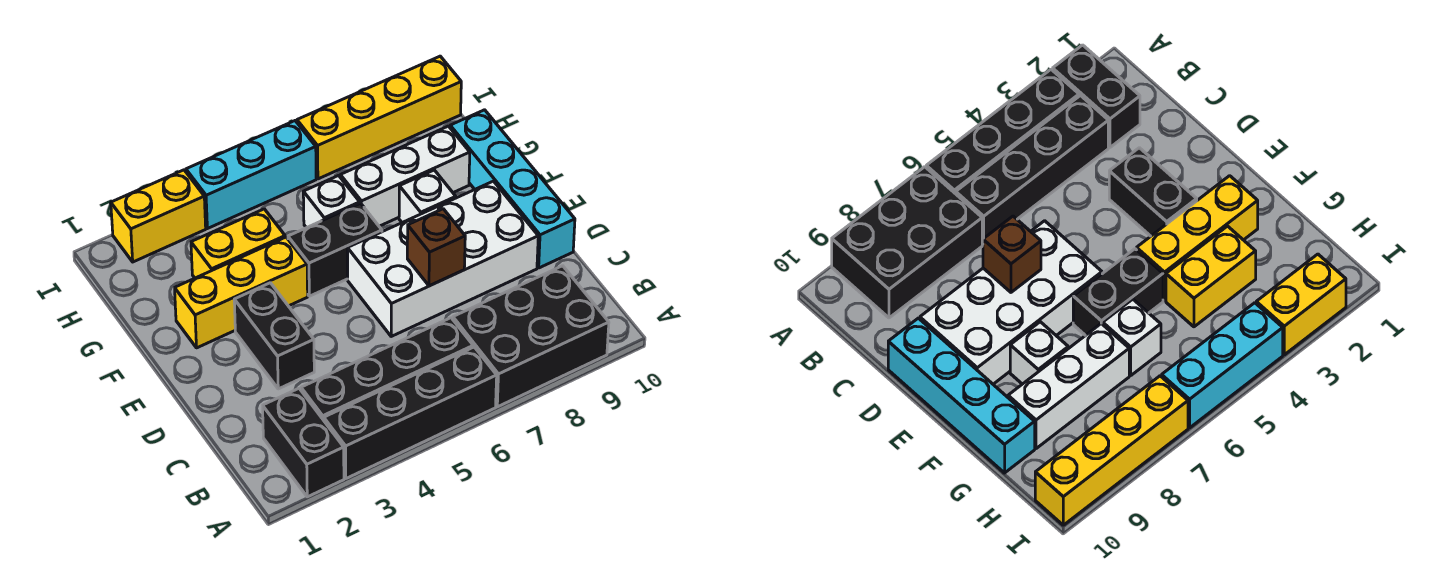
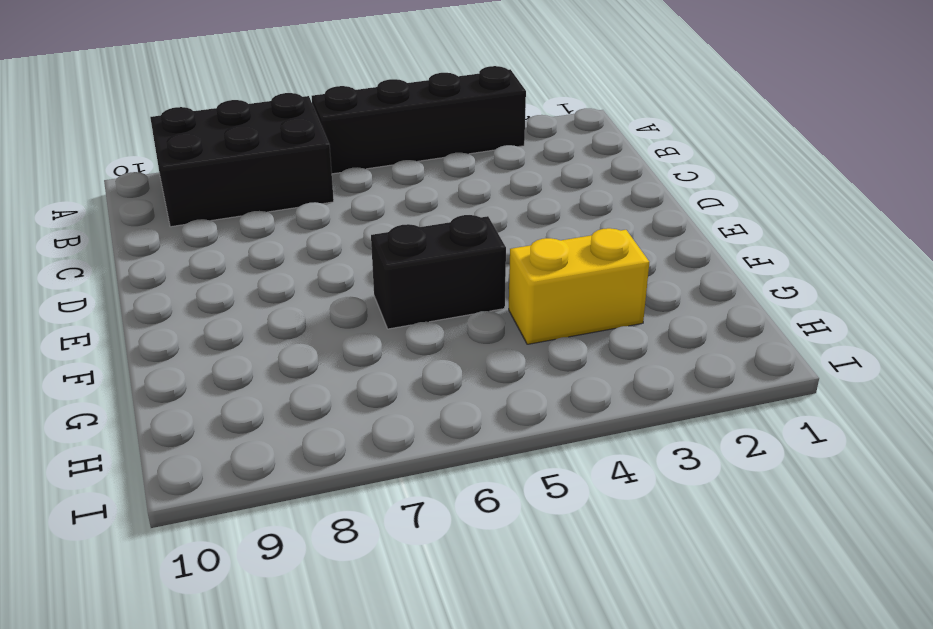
none -> black brick A2:B2 level 1
none -> black brick B3:B6 level 1
none -> black brick D3:E3 level 1

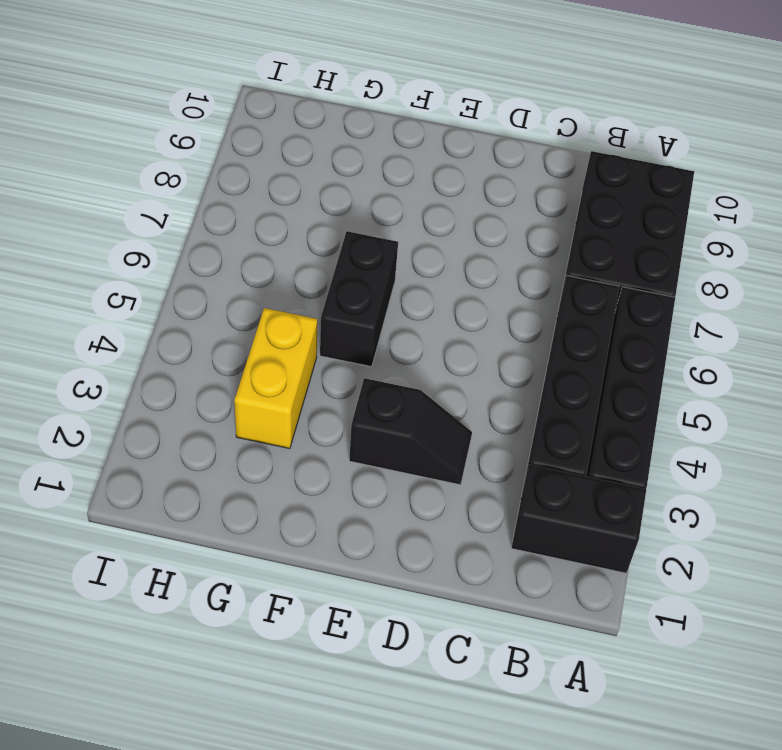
black slope D3:E3 level 1 top E -> black brick D3:E3 level 1
none -> white brick D6:E9 level 1
none -> cyan brick D10:G10 level 1
none -> yellow brick F2:F4 level 1

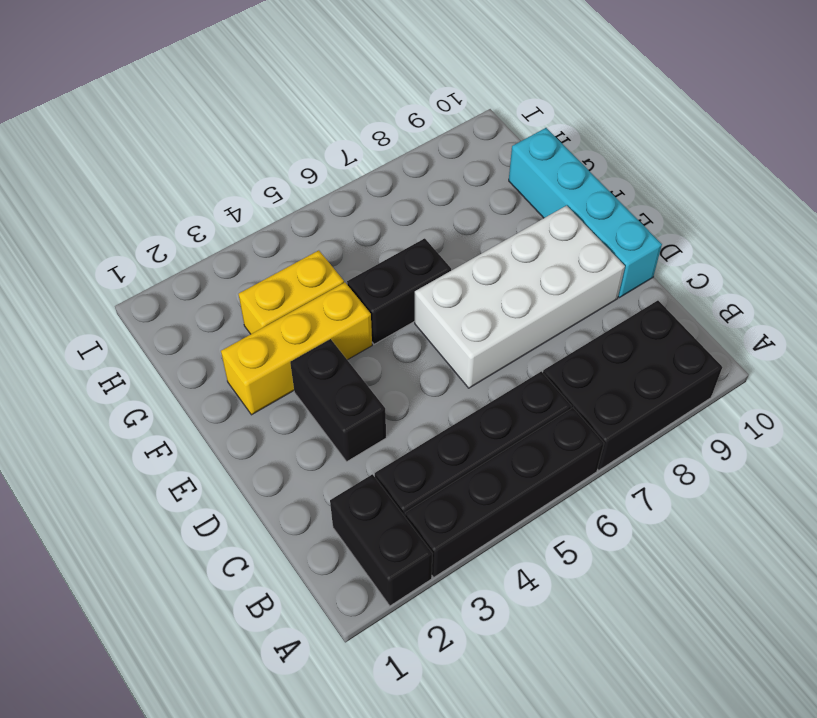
none -> white brick F8 level 1
none -> white brick G6 level 1
none -> white brick G7:G9 level 1

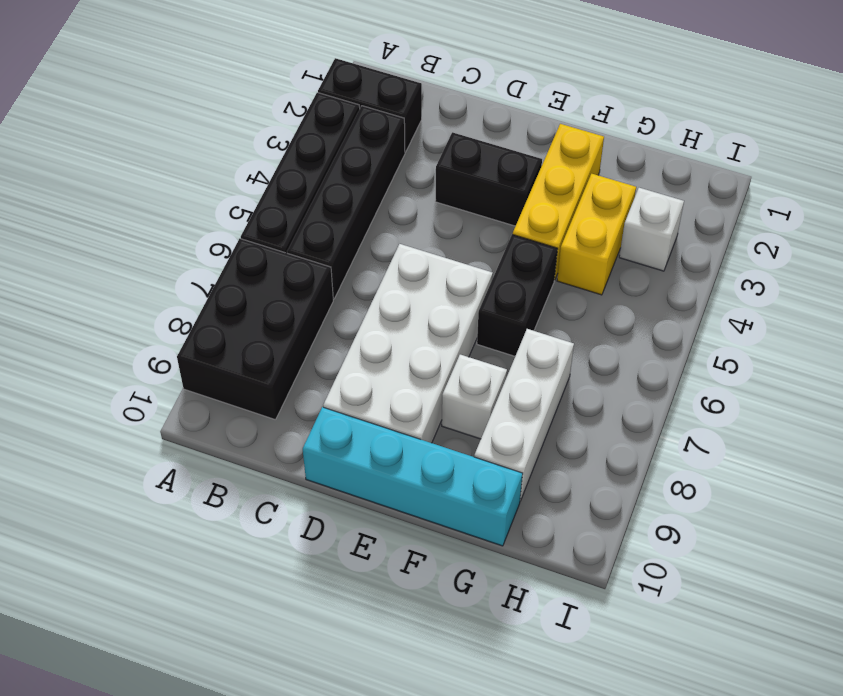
white brick H3 level 1 -> white brick G6 level 1
none -> yellow brick I2:I3 level 1
none -> cyan brick I4:I6 level 1
none -> yellow brick I7:I10 level 1

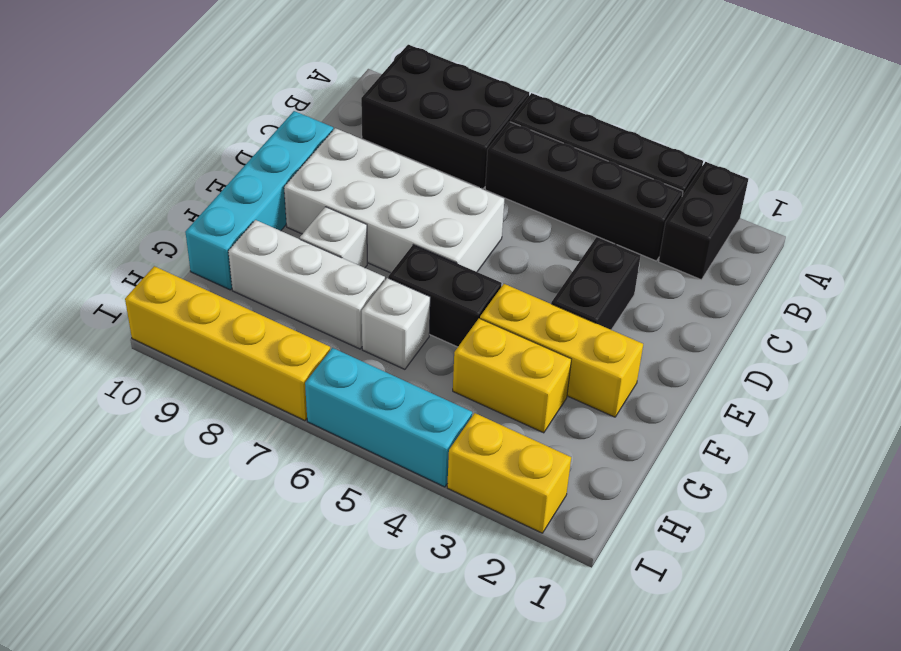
none -> brown brick D7 level 2

